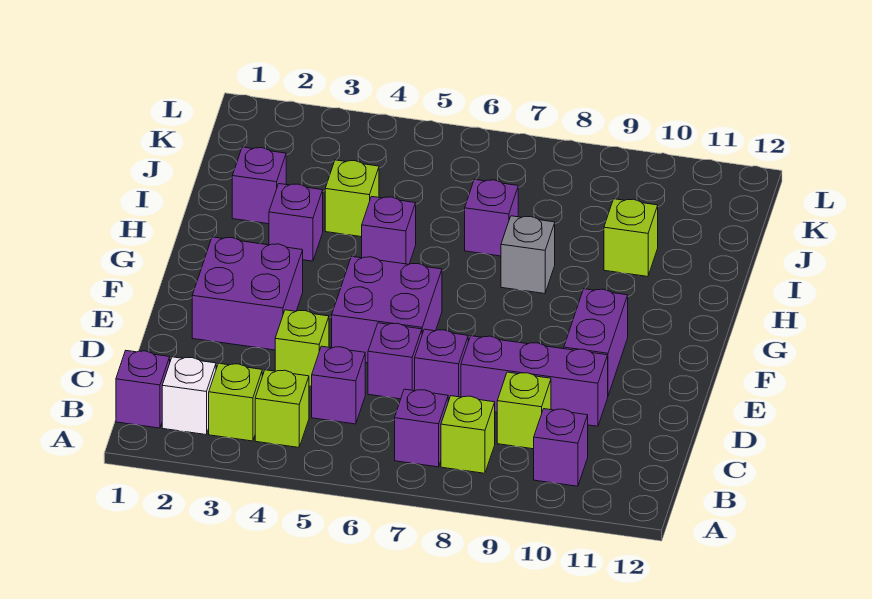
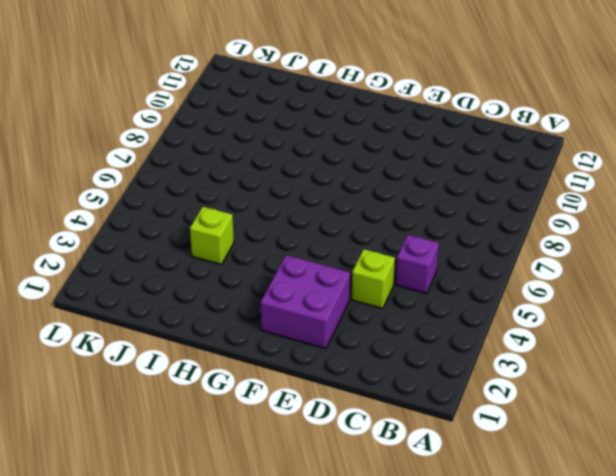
none -> purple brick B1 level 1
none -> white brick B2 level 1
none -> lime brick B3 level 1

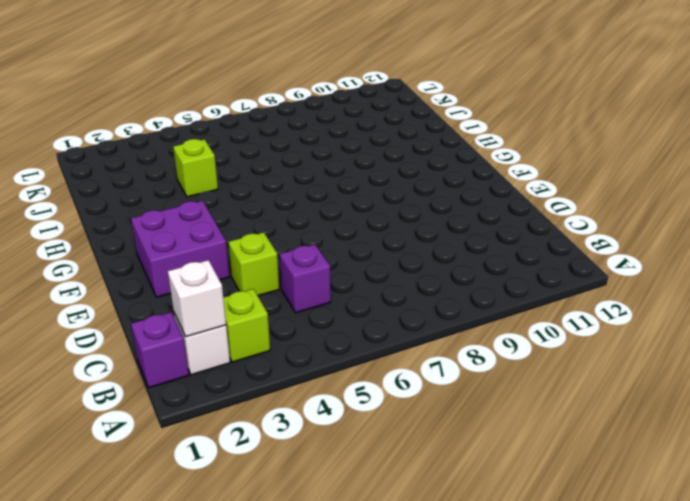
white brick B2 level 2 -> none
none -> lime brick B4 level 1
none -> purple brick B7 level 1
none -> lime brick B8 level 1

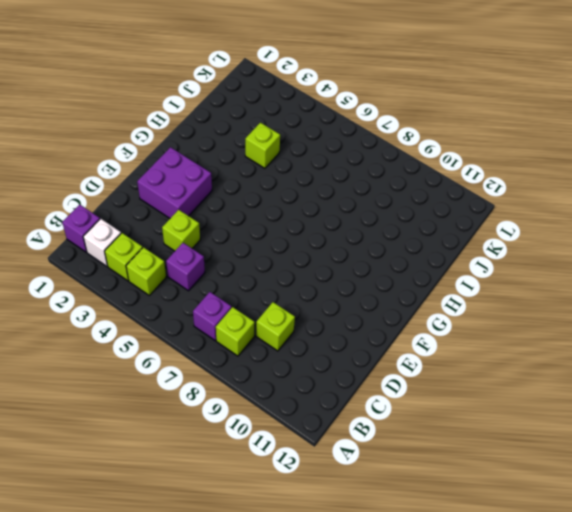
none -> purple brick B10 level 1
none -> purple brick D6 level 1
none -> purple brick D7 level 1

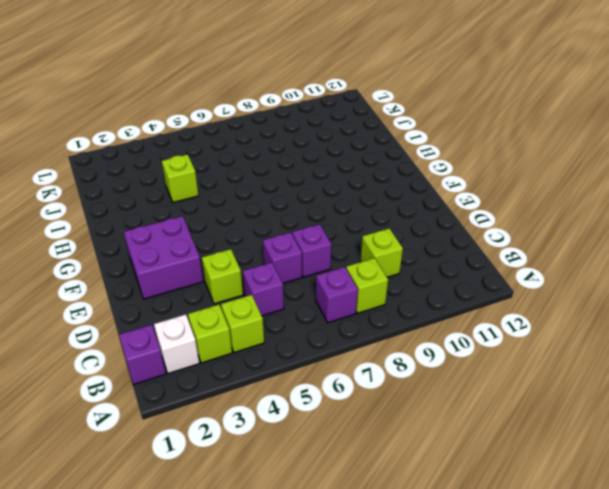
none -> purple brick B10 level 1
none -> purple brick D8:D10 level 1
none -> purple brick E5:F6 level 1

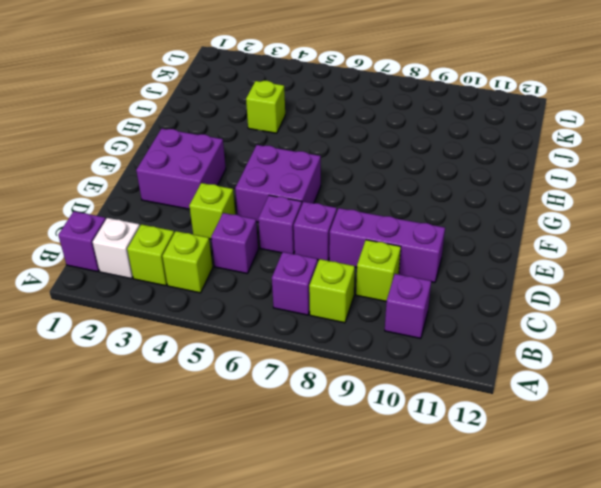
none -> purple brick E10:F10 level 1
none -> purple brick H3 level 1
none -> purple brick H5 level 1

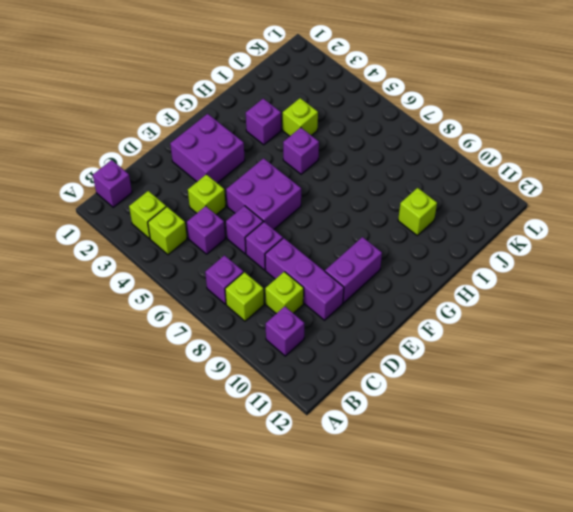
none -> white brick B2 level 1
none -> grey brick H8 level 1
none -> purple brick I2 level 1

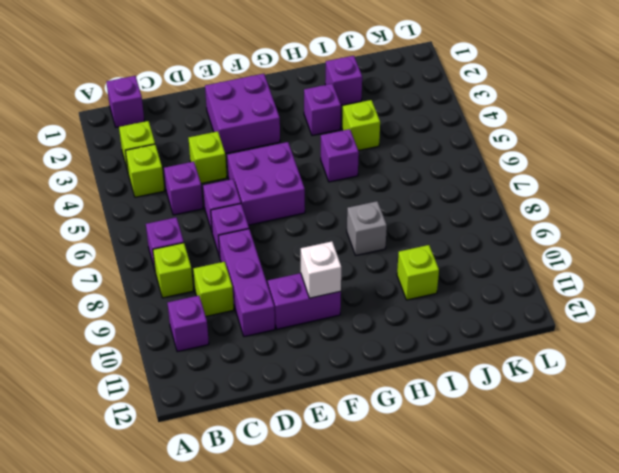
white brick F10 level 2 -> white brick B2 level 1
none -> purple brick I7 level 1

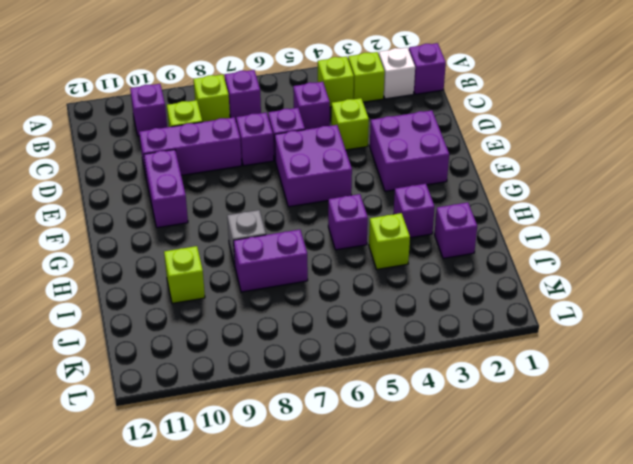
purple brick I7:I8 level 1 -> purple brick I7 level 1

